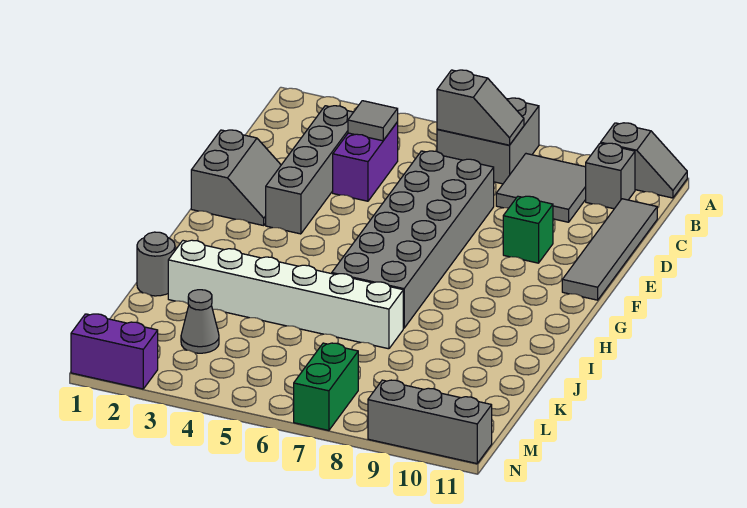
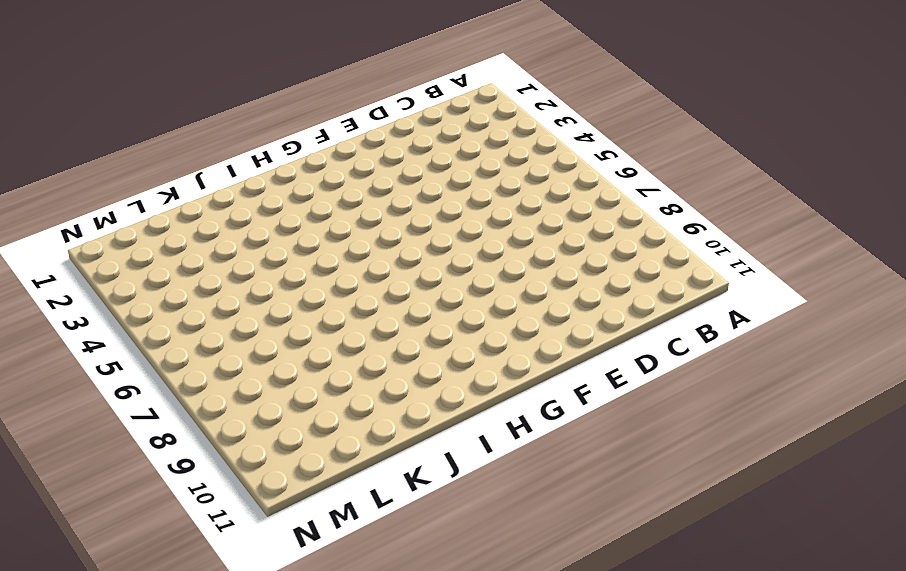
none -> grey brick A6:B7 level 1
none -> grey slope A10:A11 level 1 top 10
none -> grey tile B8:C9 level 1

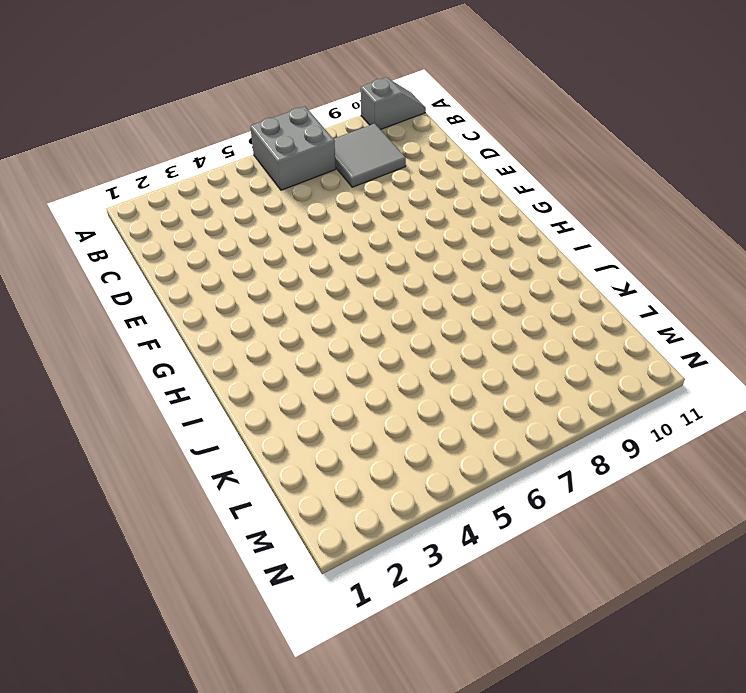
none -> grey brick B10 level 1
none -> grey brick C3:F3 level 1
none -> purple brick C4:D4 level 1

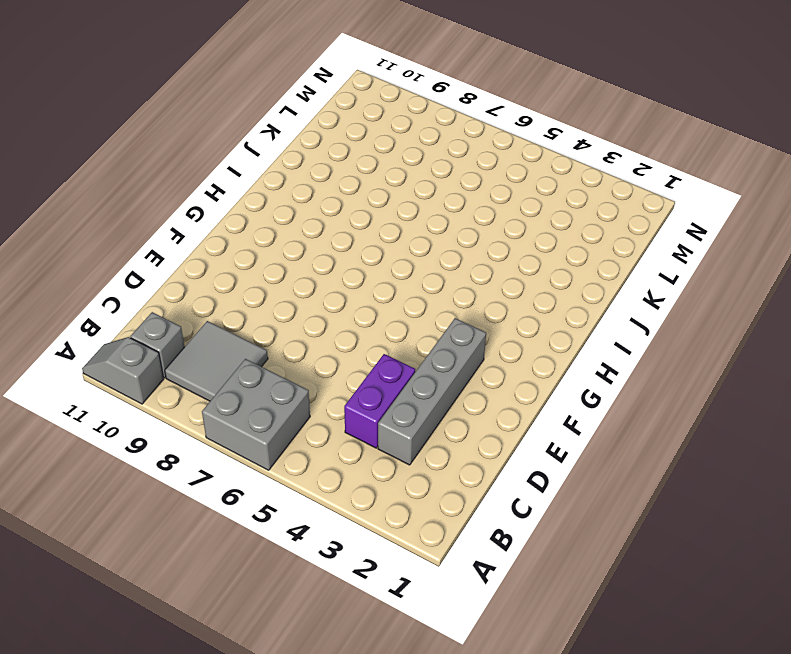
none -> grey tile C11:F11 level 1
none -> grey brick D6:I7 level 1
none -> grey slope E1:F2 level 1 top 1

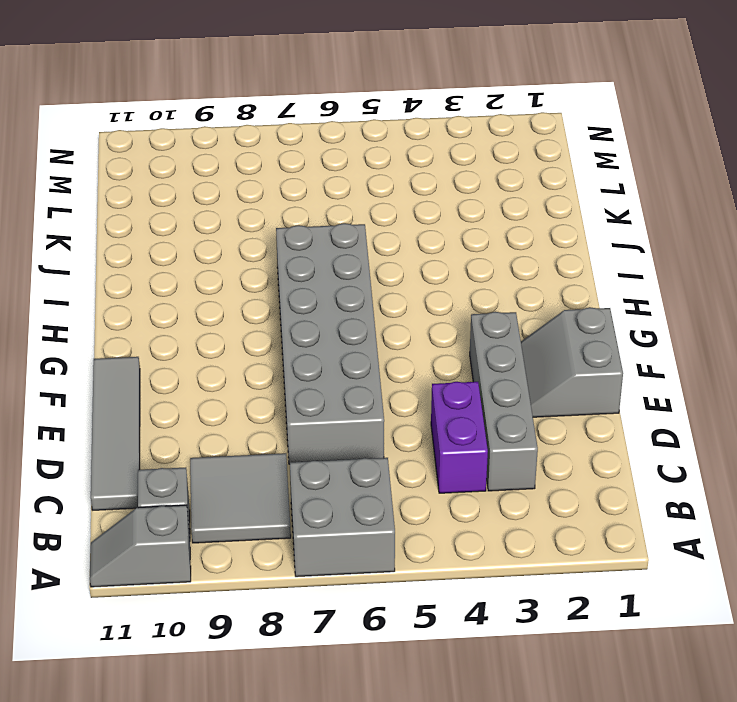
none -> green brick E9 level 1
none -> grey round brick J1 level 1
none -> white brick J2:J7 level 1

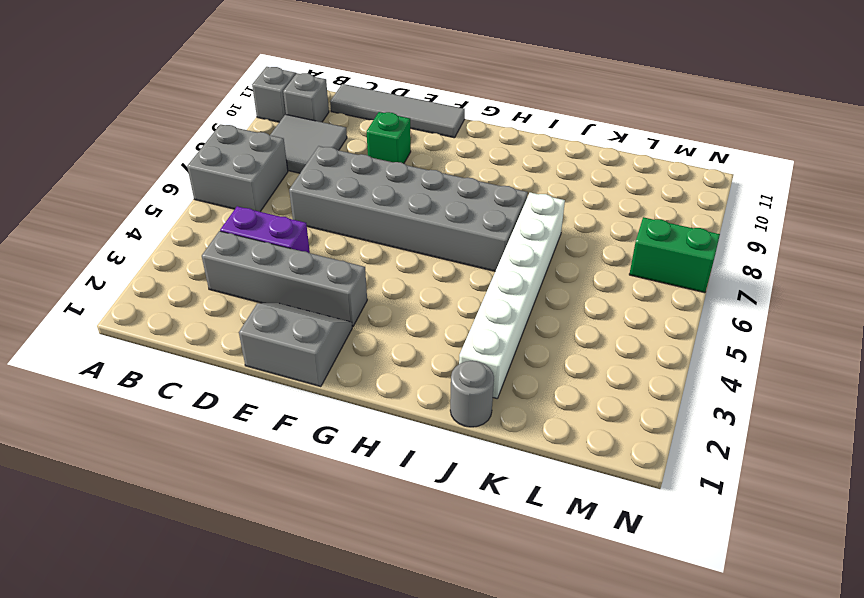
none -> grey cone L3 level 1
none -> purple brick N1:N2 level 1
none -> grey brick N9:N11 level 1

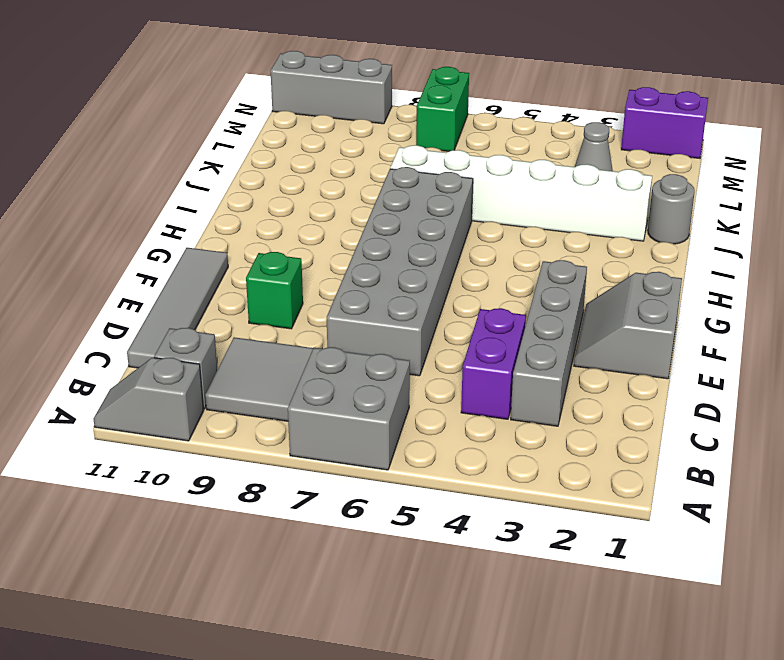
none -> grey slope B6:B7 level 2 top 6
none -> grey tile C4 level 2

